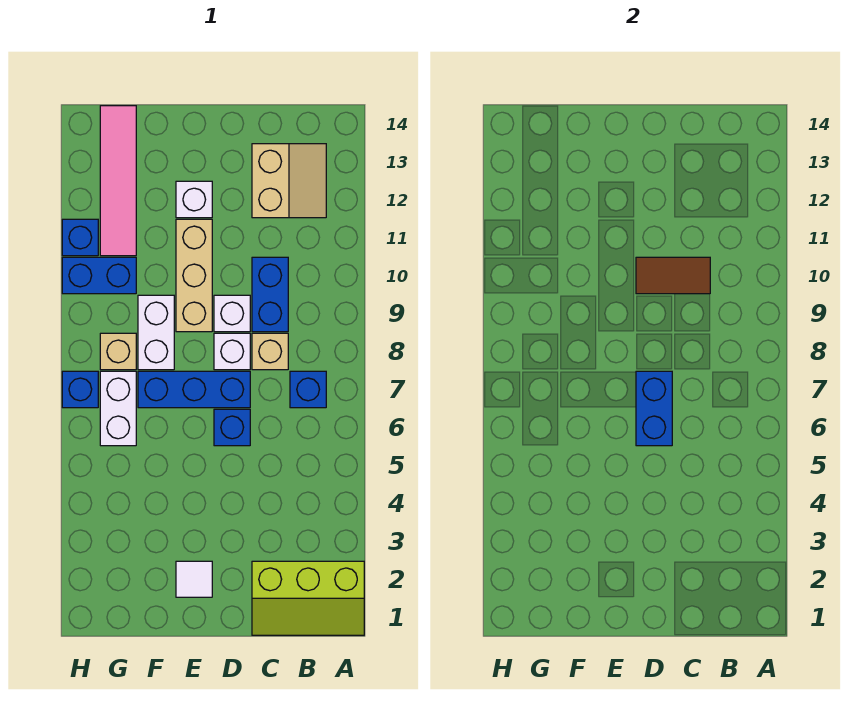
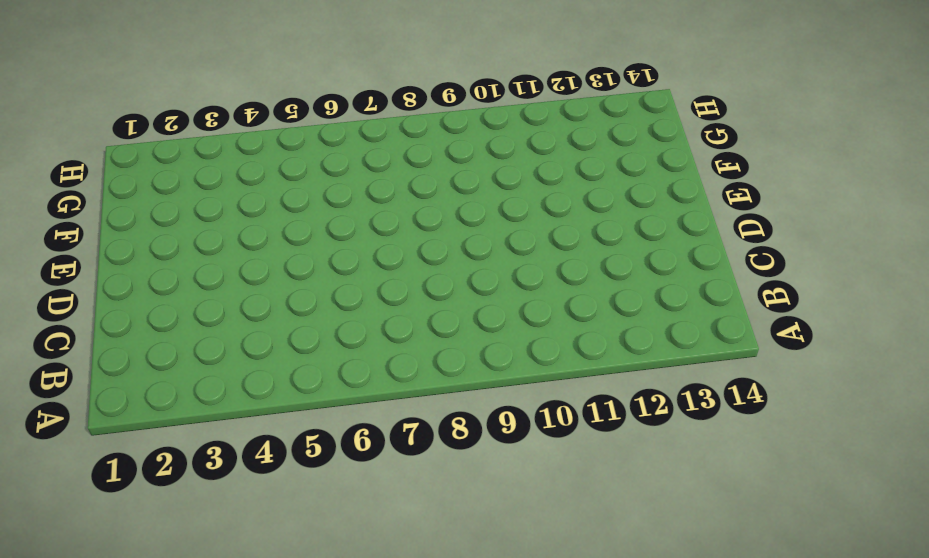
none -> lime slope A1:C2 level 1 top 2
none -> blue brick B7 level 1
none -> tan slope B12:C13 level 1 top C

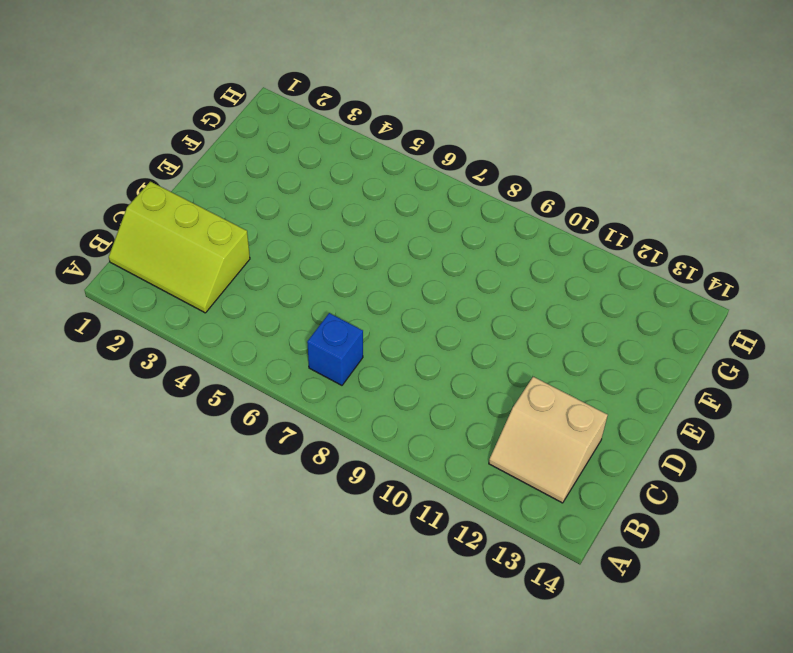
lime slope B1:C3 level 1 top C -> lime slope A1:C2 level 1 top 2
none -> tan brick C8 level 1
none -> blue brick C9:C10 level 1
none -> blue brick D6 level 1

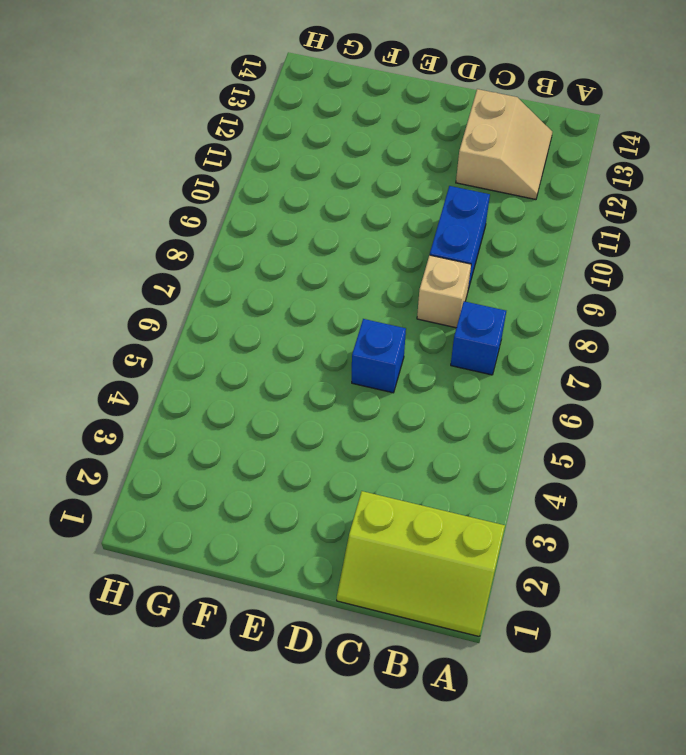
none -> blue brick D7:F7 level 1
none -> white brick D8 level 1
none -> white brick D9 level 1

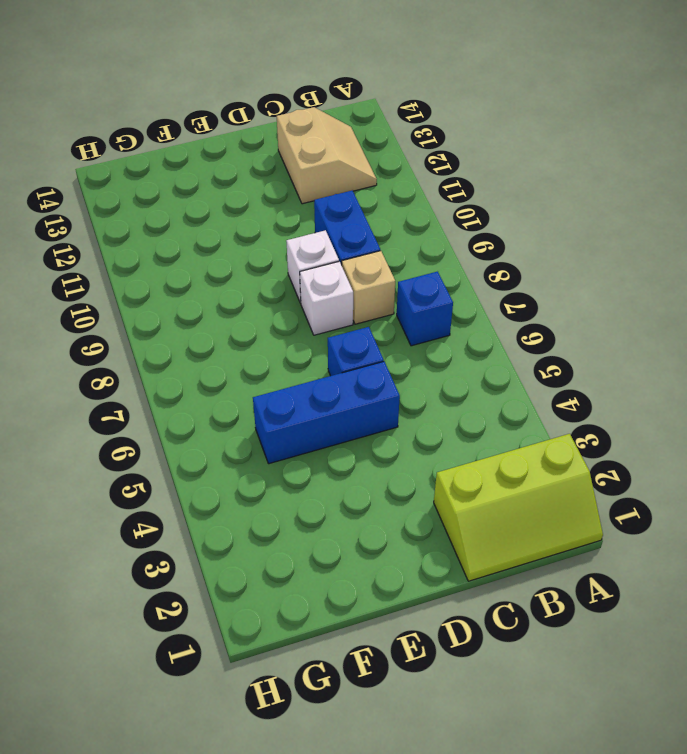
blue brick D5:F5 level 1 -> blue brick D7:F7 level 1
none -> white tile E2 level 1
none -> tan brick E9:E11 level 1
none -> white brick E12 level 1

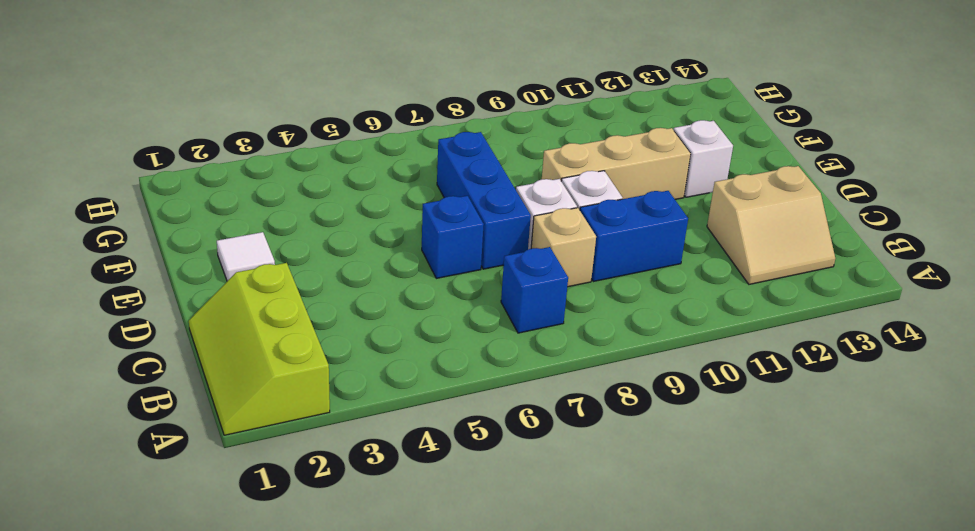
none -> white brick F8:F9 level 1
none -> white brick G6:G7 level 1
none -> tan brick G8 level 1

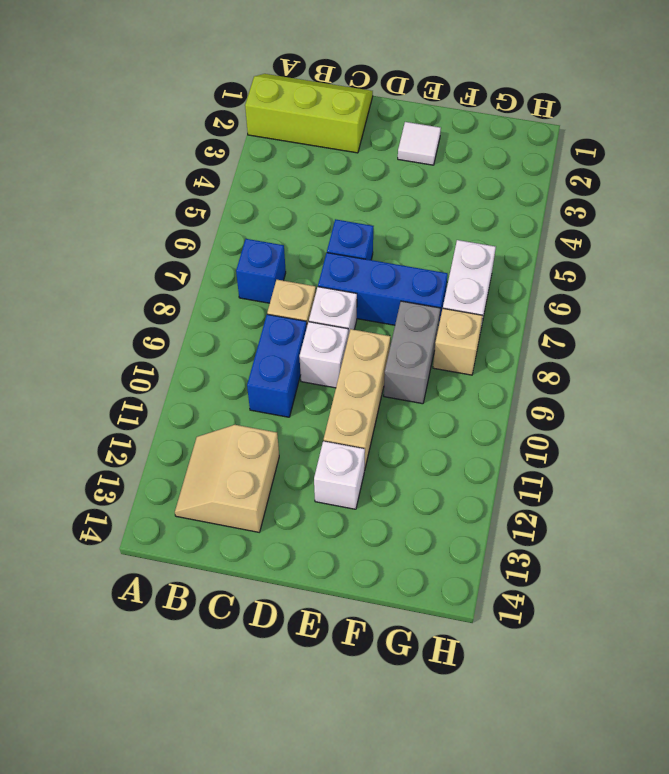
grey brick F8:F9 level 1 -> white brick F8:F9 level 1
none -> blue brick G10:H10 level 1
none -> pink tile G11:G14 level 1
none -> blue brick H7 level 1

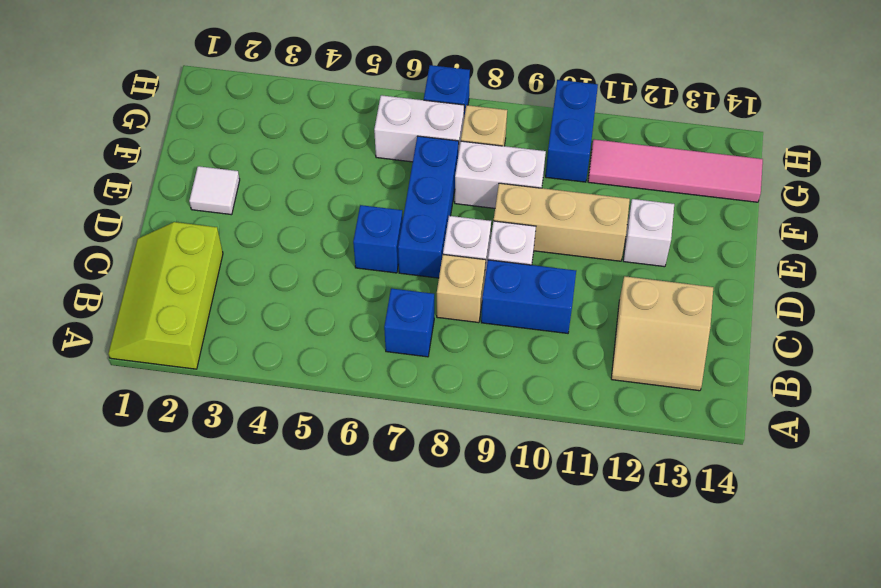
none -> blue brick H11 level 1
none -> brown tile C10:D10 level 2
none -> blue brick D6:D7 level 2

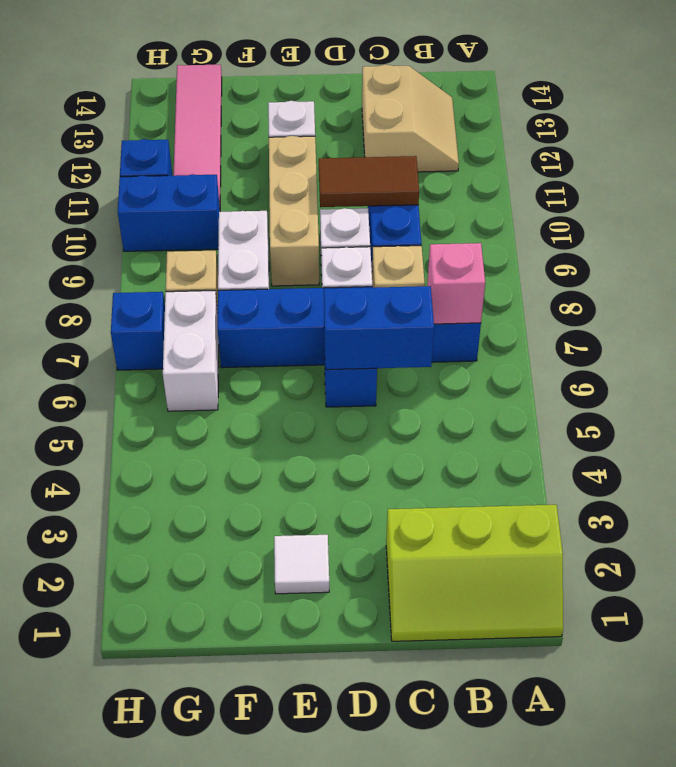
pink brick B7 level 2 -> none
blue brick C6:D6 level 2 -> blue brick D6:D7 level 2

